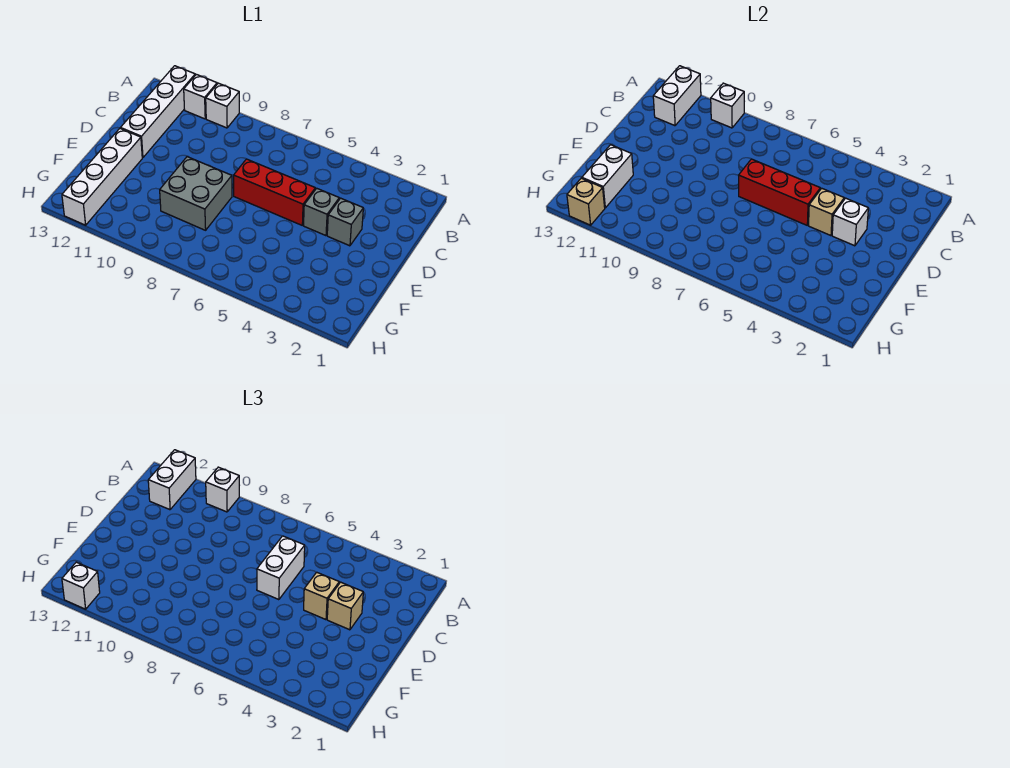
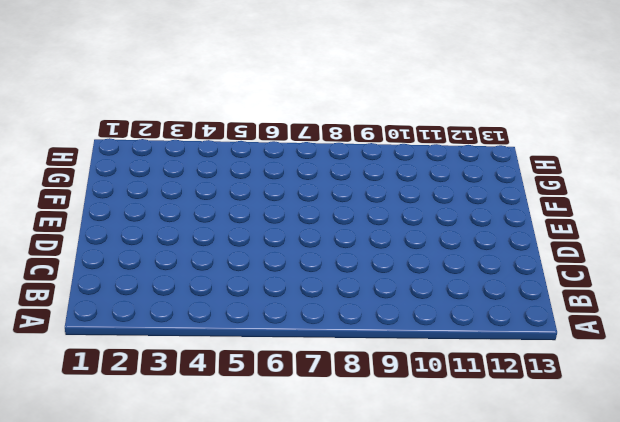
none -> white brick A10 level 1
none -> white brick A11 level 1
none -> white brick A12:D12 level 1

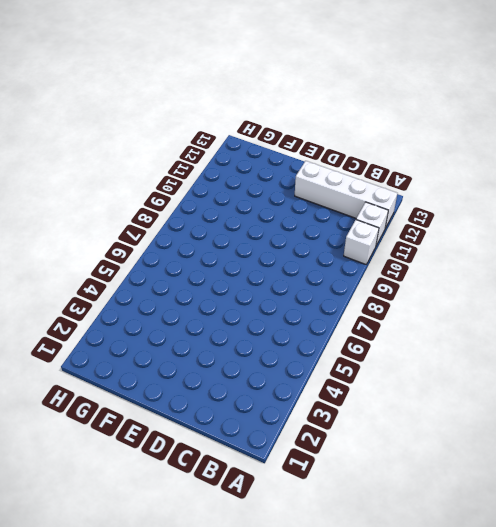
none -> grey brick D3 level 1
none -> grey brick D4 level 1
none -> red brick D5:D7 level 1

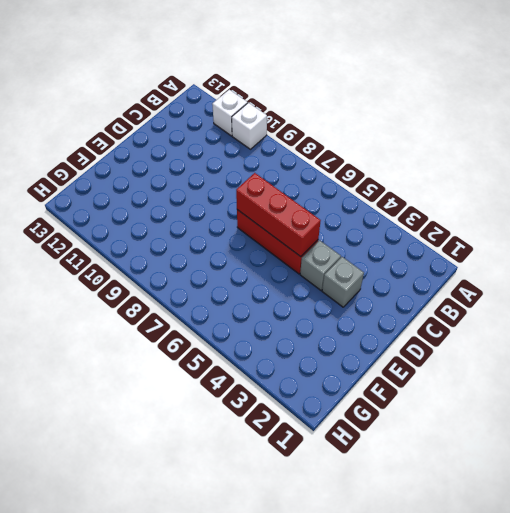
none -> white brick A12:D12 level 1
none -> grey brick E8:F9 level 1
none -> white brick E12:H12 level 1

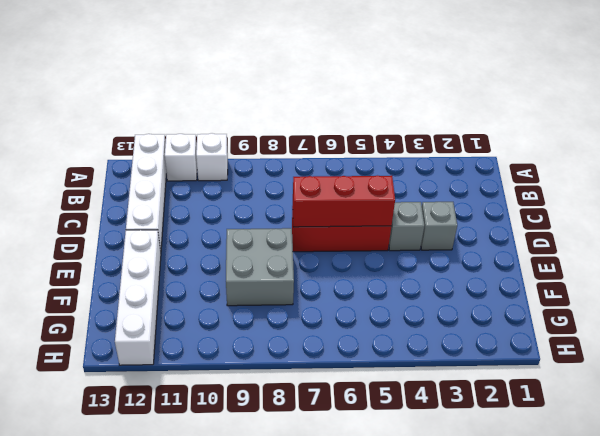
none -> white brick A10 level 2
none -> white brick A12:B12 level 2
none -> white brick D3 level 2

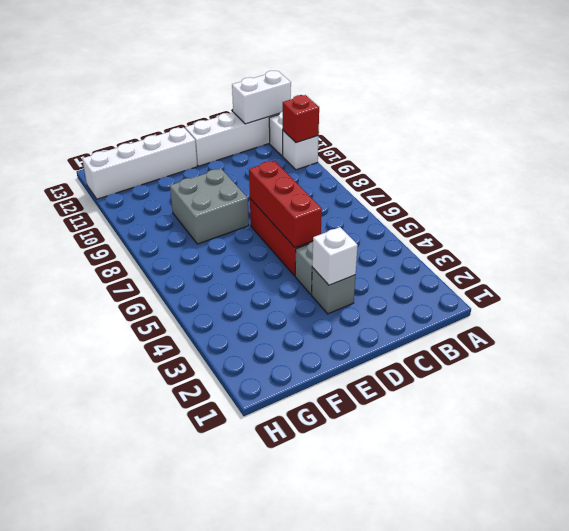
red brick A10 level 2 -> white brick A10 level 2
none -> tan brick D4 level 2
none -> white brick F12:G12 level 2
none -> tan brick H12 level 2

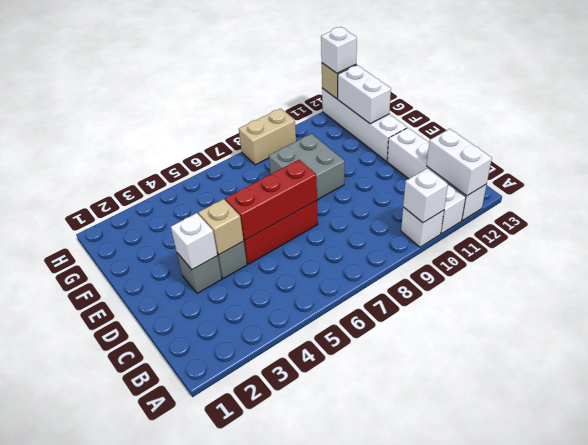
tan brick H8:H9 level 1 -> none
none -> white brick A10 level 3
none -> white brick A12:B12 level 3
none -> white brick C6:D6 level 3

